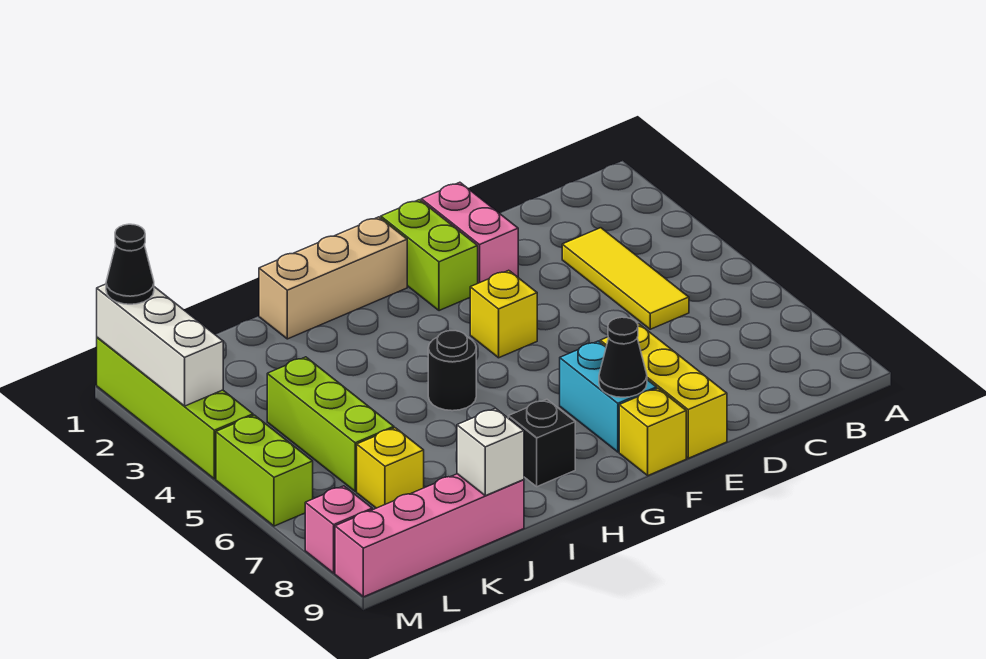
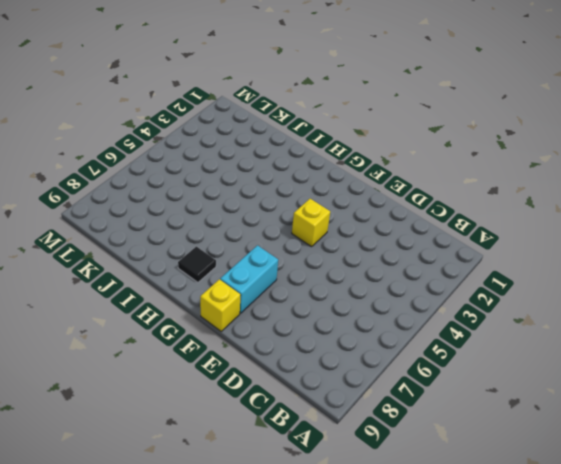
black tile H8 level 1 -> black brick H8 level 1
none -> yellow tile C3:C5 level 1
none -> pink brick E1:E2 level 1
none -> yellow brick E7:E9 level 1

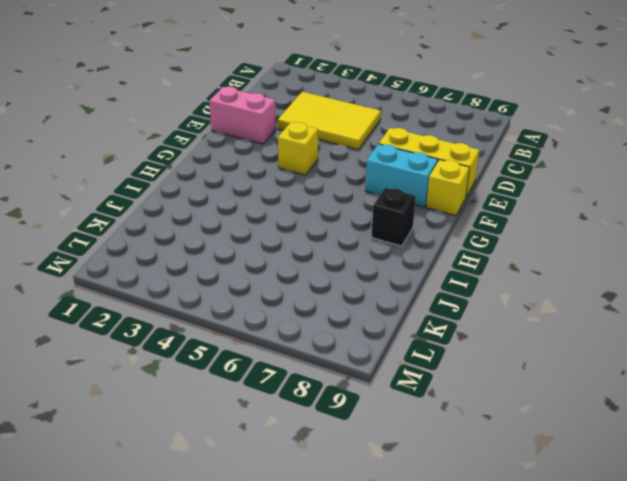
yellow tile C3:D5 level 1 -> yellow tile C3:C5 level 1
none -> lime brick F1:F2 level 1
none -> tan brick G1:I1 level 1
none -> black round brick H5 level 1

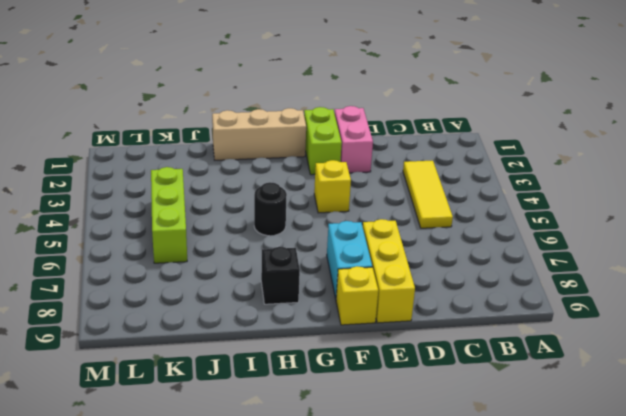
none -> pink brick J9:M9 level 1
none -> yellow brick K7 level 1
none -> lime brick M1:M4 level 1

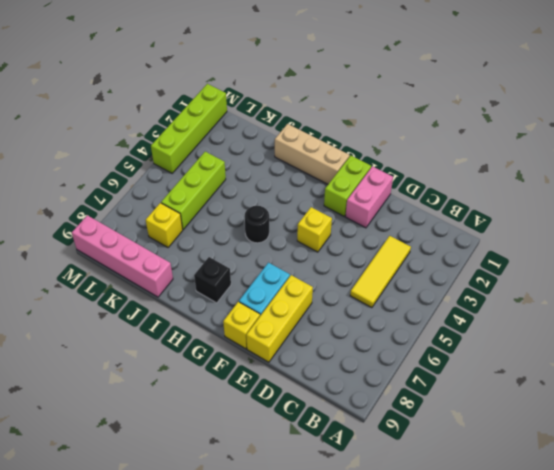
none -> lime brick M5:M6 level 1
none -> pink brick M8 level 1
none -> black cone F8 level 2

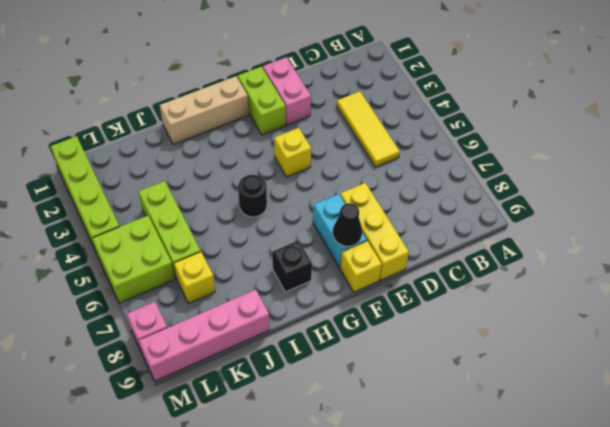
lime brick L5:M6 level 1 -> lime brick M5:M6 level 1
none -> white brick J9 level 2
none -> white brick M1:M3 level 2
none -> black cone M1 level 3

